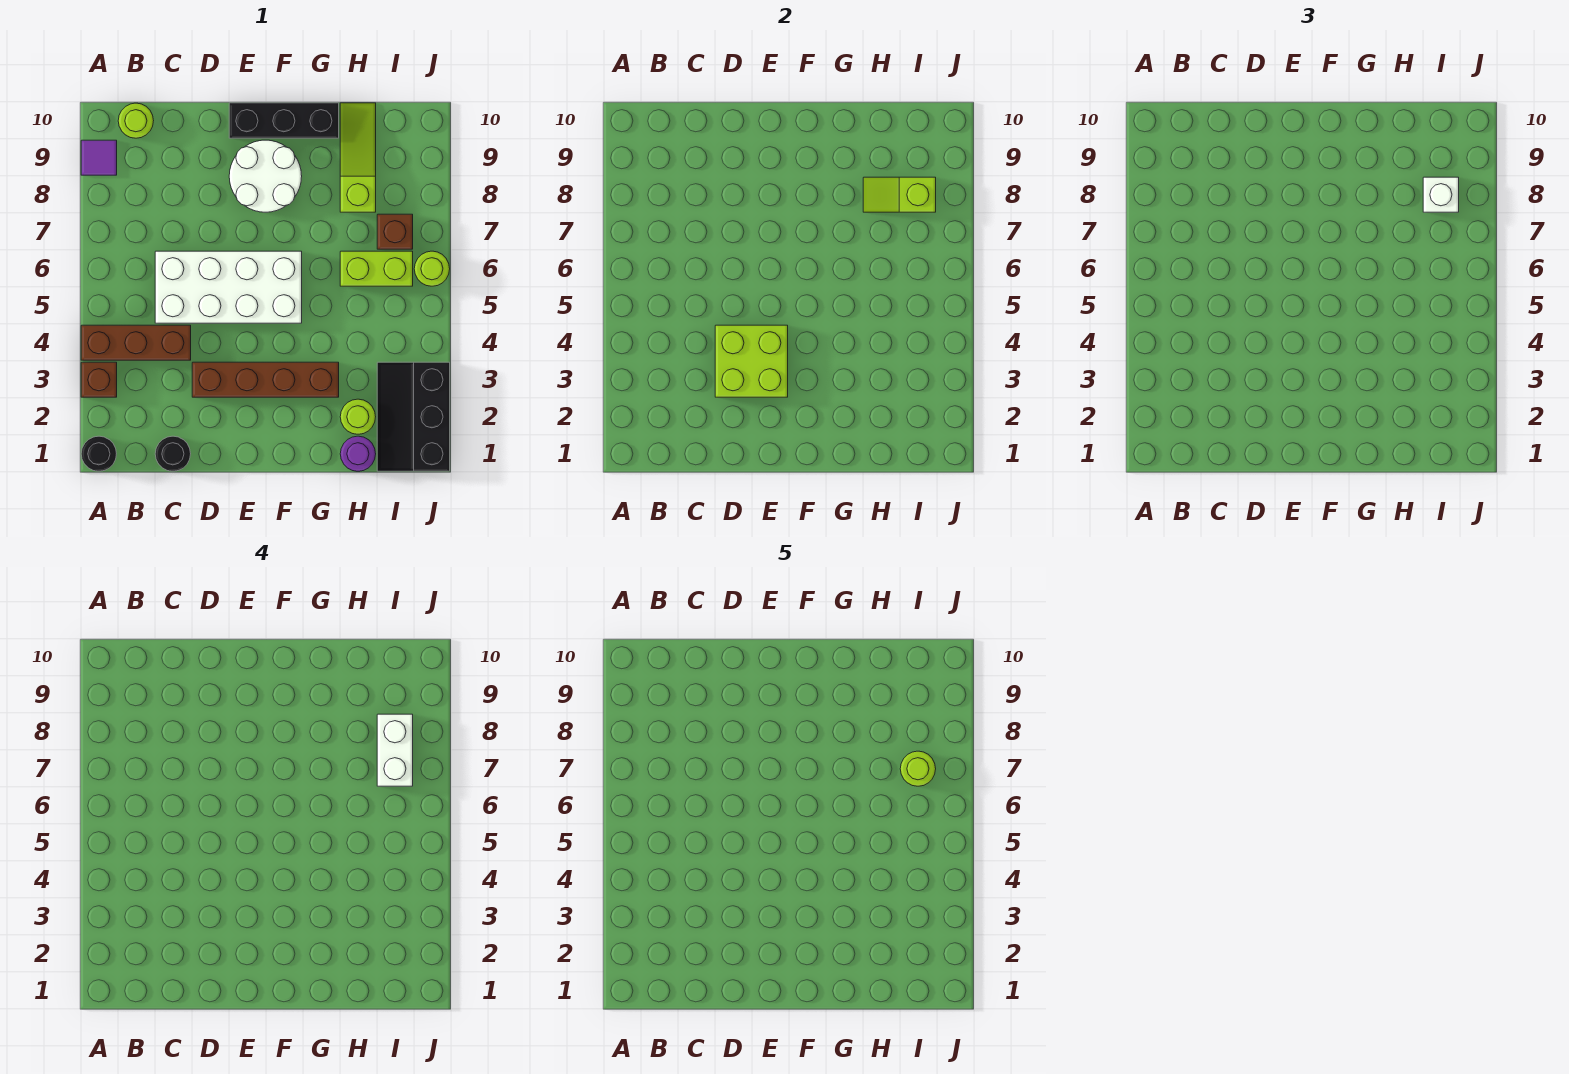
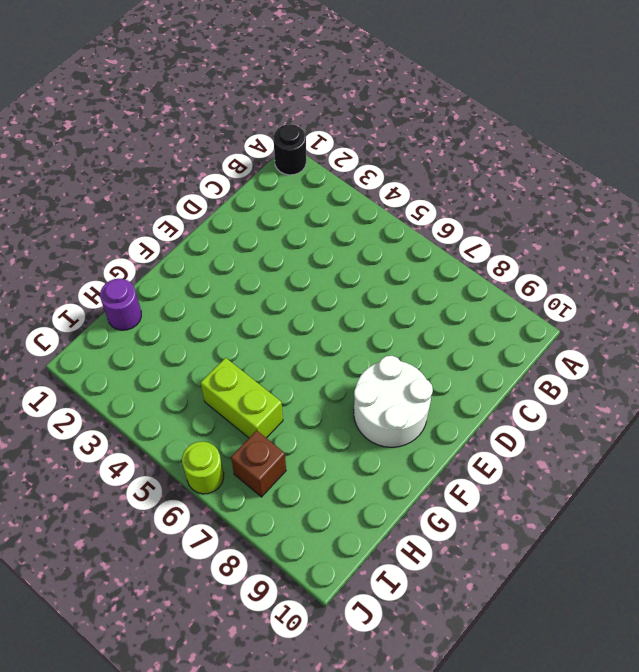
lime brick H5:H6 level 1 -> lime brick H6:I6 level 1
none -> brown brick A3 level 1
none -> brown brick A4:C4 level 1
none -> purple tile A9 level 1

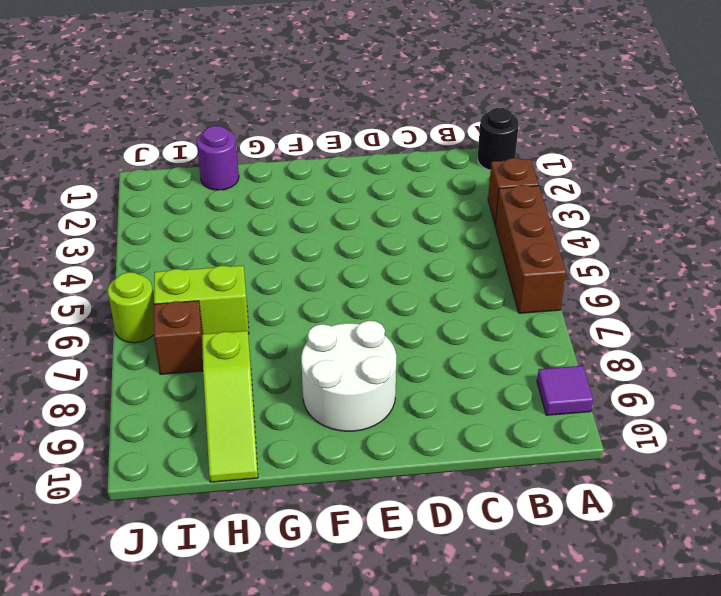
brown brick A4:A6 level 1 -> brown brick A4:C4 level 1
none -> lime round brick B10 level 1
none -> black round brick C1 level 1
none -> white brick C5:F6 level 1

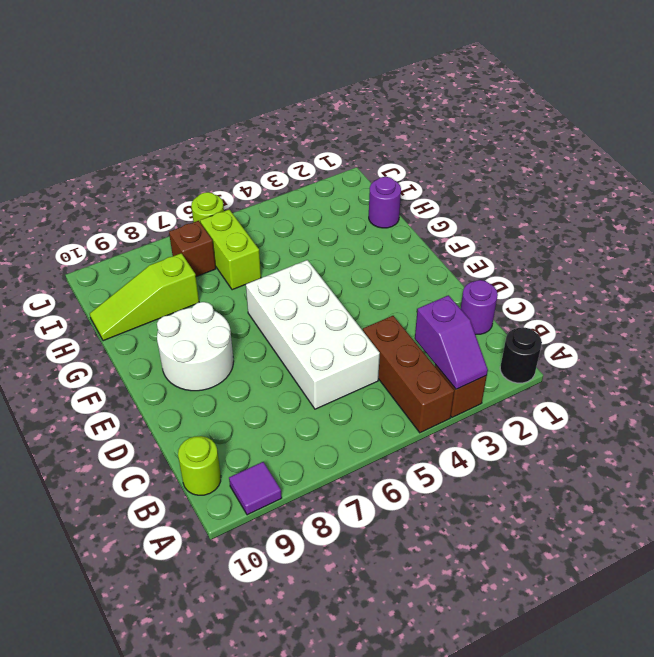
purple slope A3:B3 level 2 top B -> none
purple round brick C1 level 1 -> black round brick C1 level 1
none -> brown brick D3:G3 level 1
none -> black brick E10:G10 level 1
none -> lime round brick H2 level 1

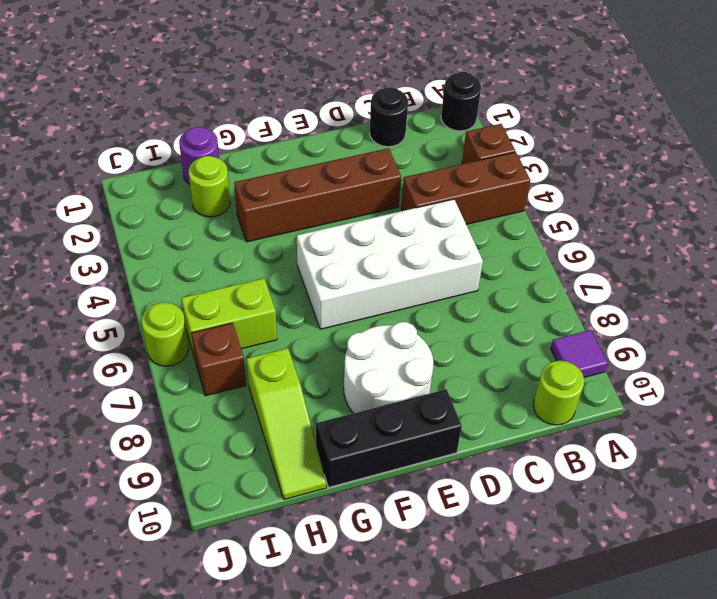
none -> black slope I1:J3 level 1 top J
none -> lime brick D3:E4 level 2
none -> lime slope H8:I8 level 2 top I

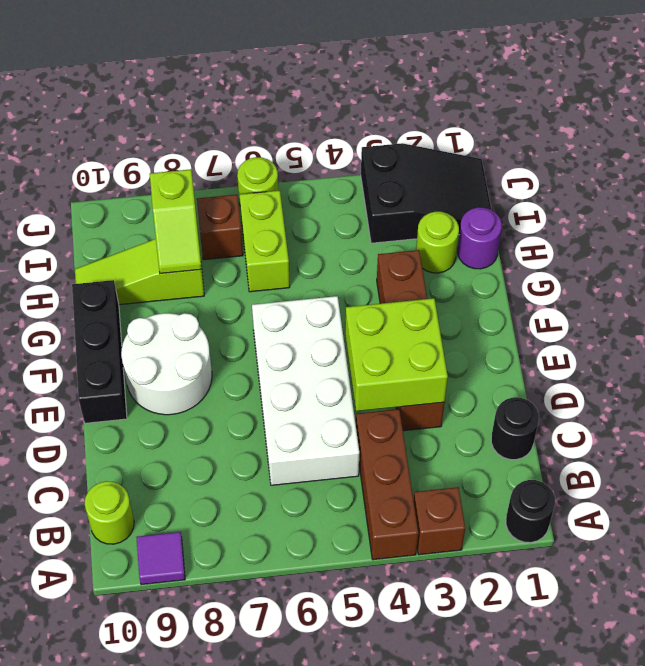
black slope I1:J3 level 1 top 3 -> black slope I1:J3 level 1 top J
none -> white brick I8 level 3
none -> white brick I7:I8 level 4
none -> lime round brick I7 level 5

